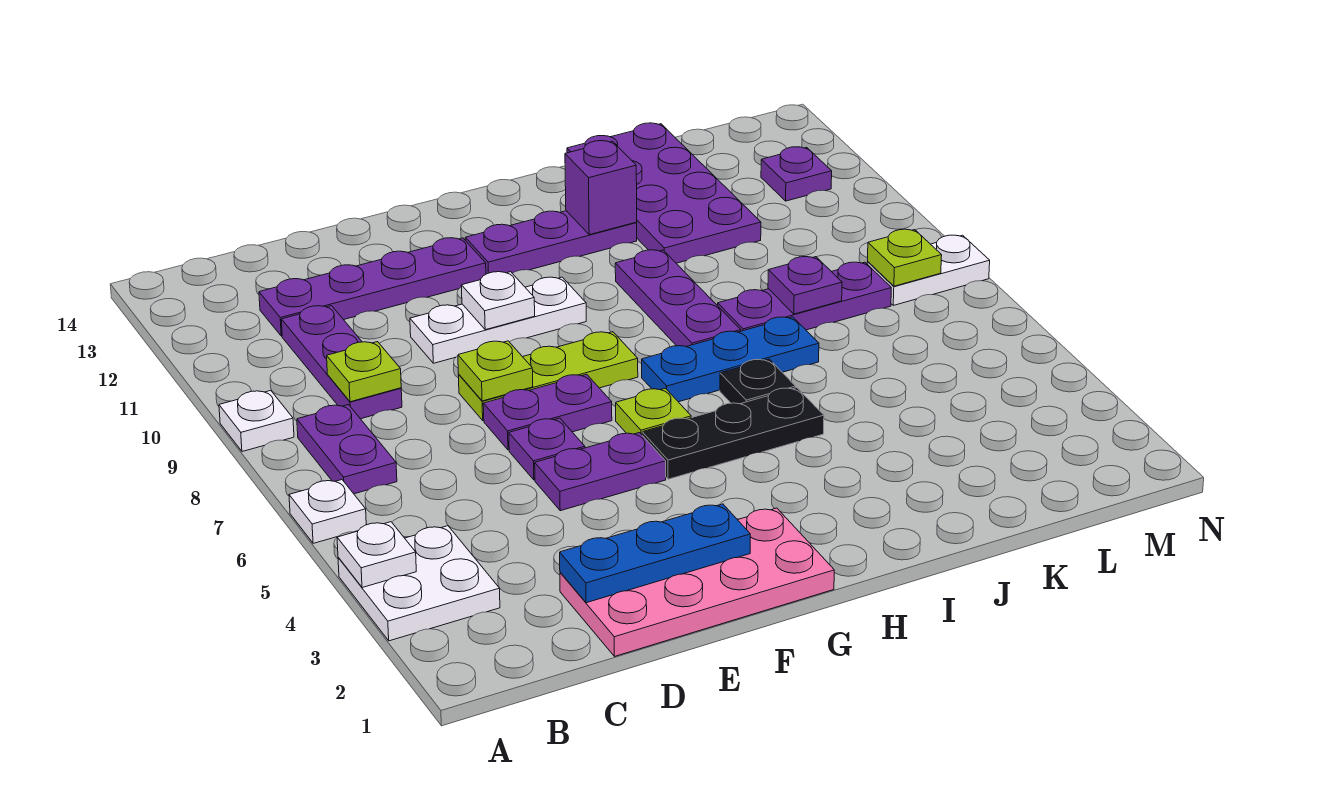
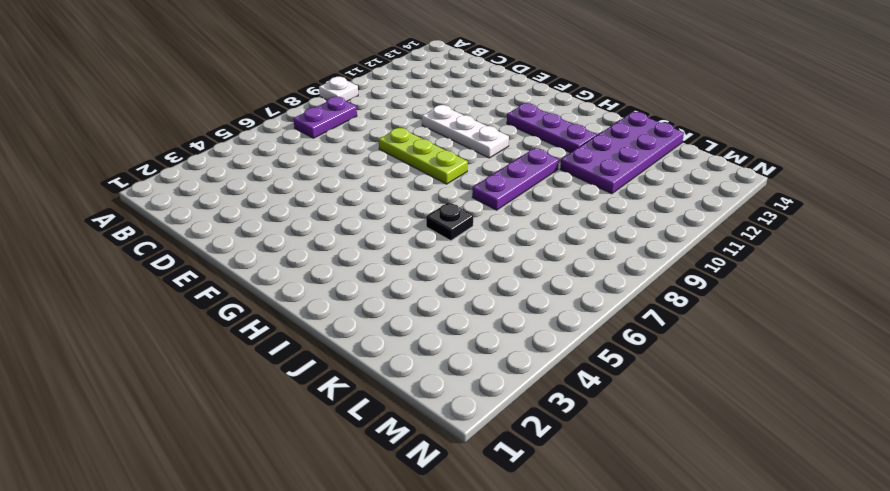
none -> white plate A3:B4 level 1
none -> white plate A6 level 1
none -> purple plate C9:C11 level 1
none -> purple plate C12:F12 level 1

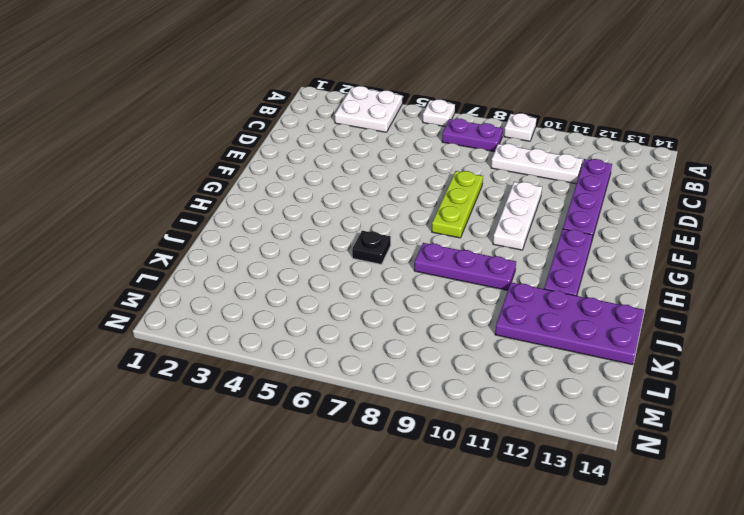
white plate C9:C11 level 1 -> purple plate C9:C11 level 1
none -> pink plate D1:G2 level 1
none -> purple plate E5:F5 level 1
none -> purple plate E6 level 1
none -> purple plate E7:F7 level 1

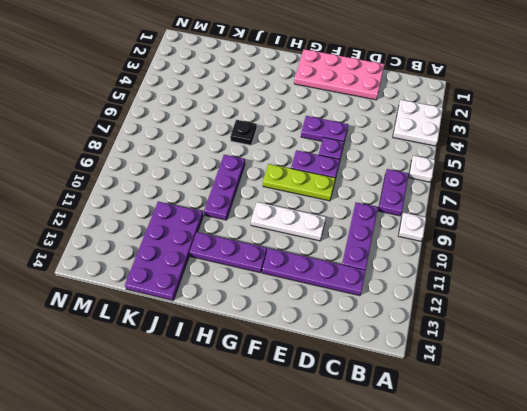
none -> black plate G5:I5 level 1
none -> lime plate G6 level 1
none -> blue plate H7:J7 level 1
none -> purple plate J8:L8 level 1

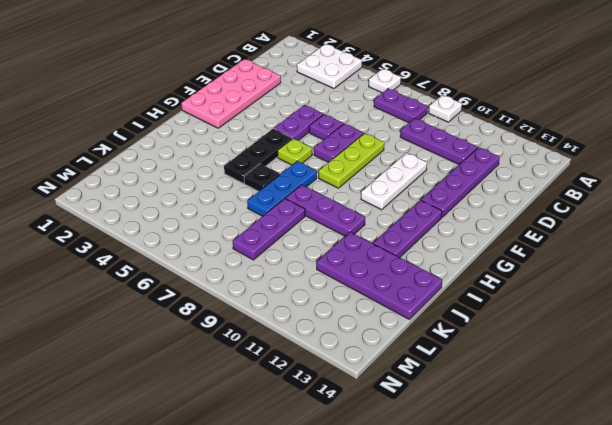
none -> white plate M8:N8 level 1
none -> purple plate M12 level 1
none -> white plate A4 level 2
none -> lime plate C9 level 2

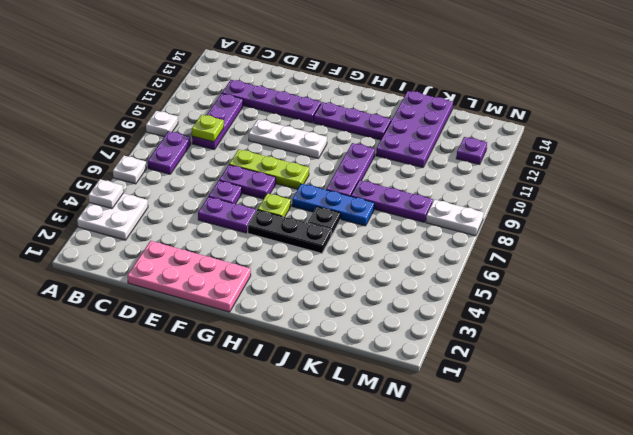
none -> blue plate D2:F2 level 2
none -> lime plate E8 level 2
none -> white plate F10 level 2
none -> purple brick I12 level 2

